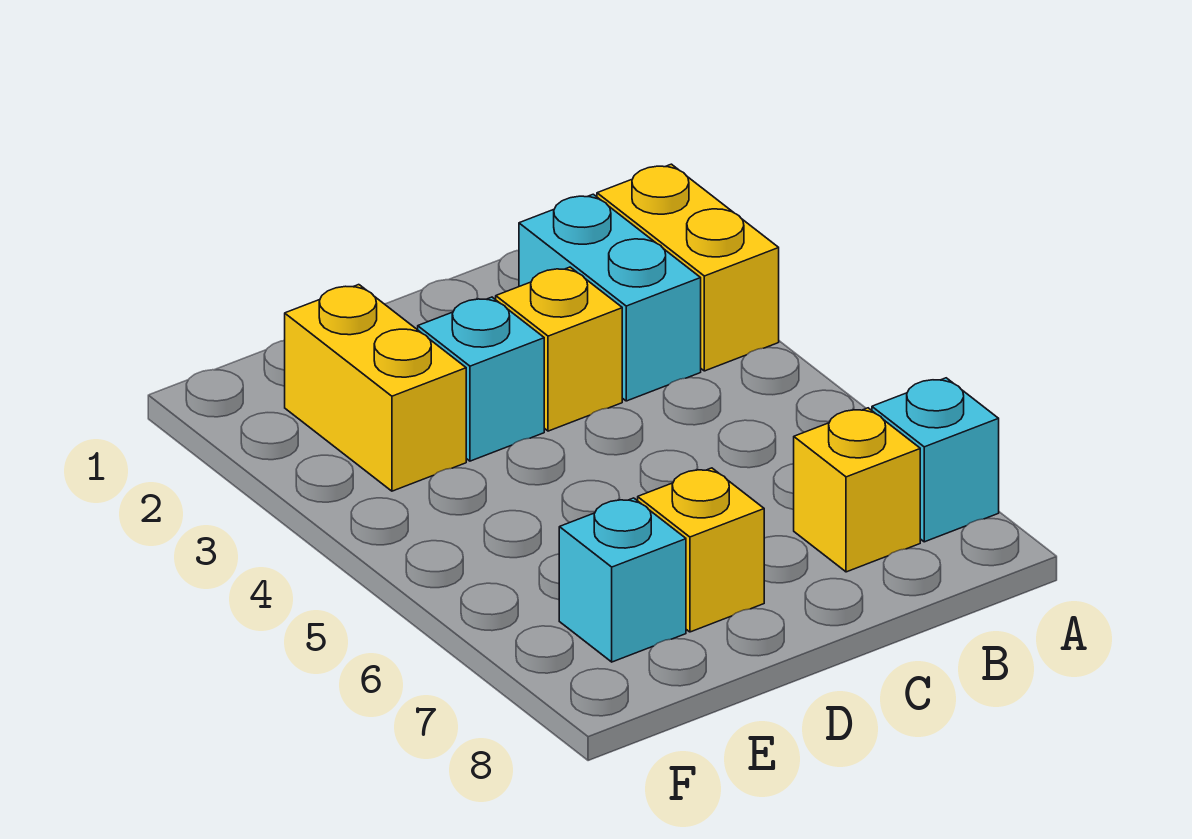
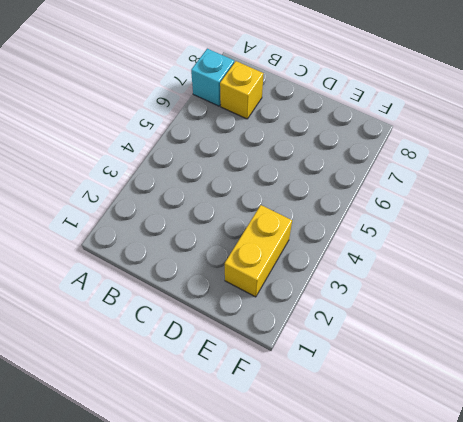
none -> yellow brick A2:A3 level 1
none -> cyan brick B2:B3 level 1

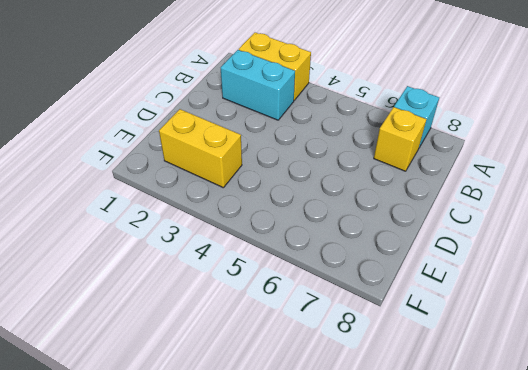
none -> yellow brick C3 level 1
none -> cyan brick D3 level 1

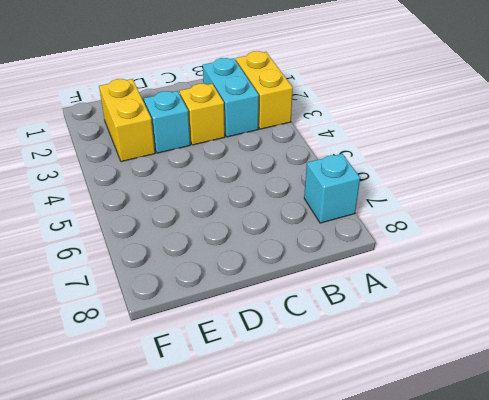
none -> yellow brick B7 level 1
none -> yellow brick D7 level 1

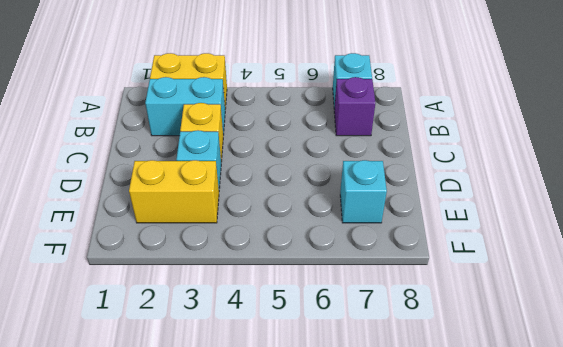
purple brick B7 level 1 -> yellow brick B7 level 1
none -> yellow brick D7 level 1

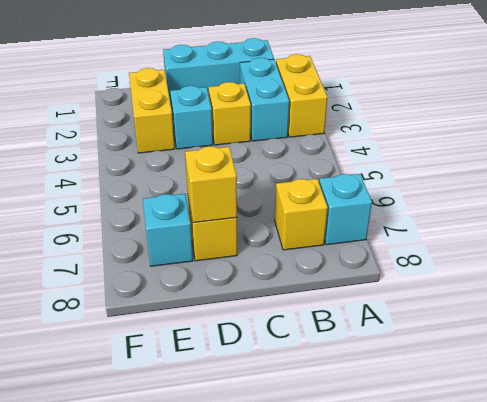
cyan brick B1:D1 level 1 -> none
yellow brick D7 level 2 -> none

